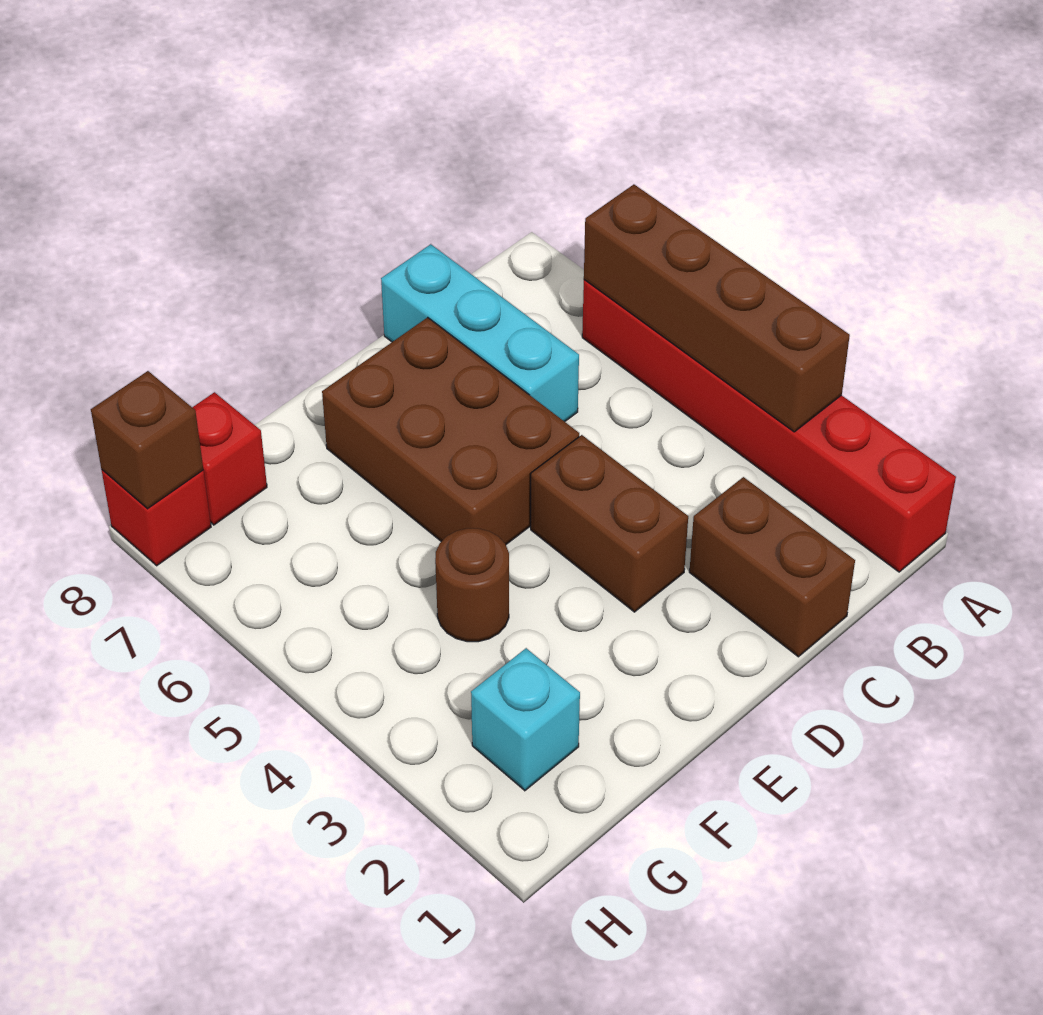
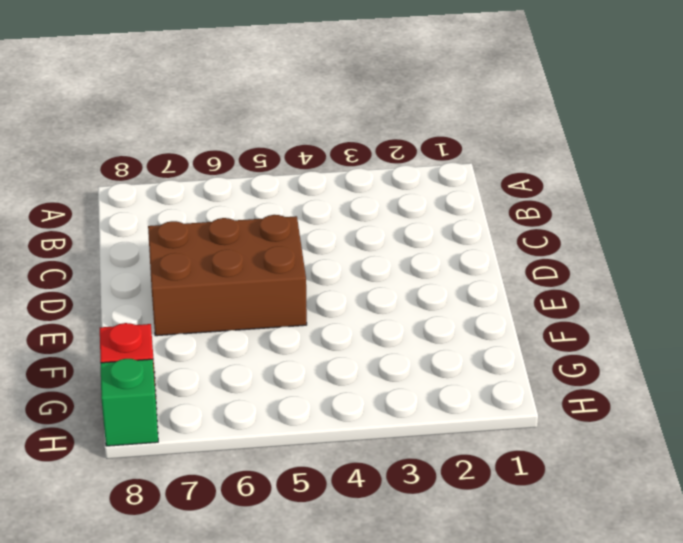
green brick H8 level 1 -> red brick H8 level 1
none -> red brick A1:A6 level 1
none -> brown brick C1:C2 level 1

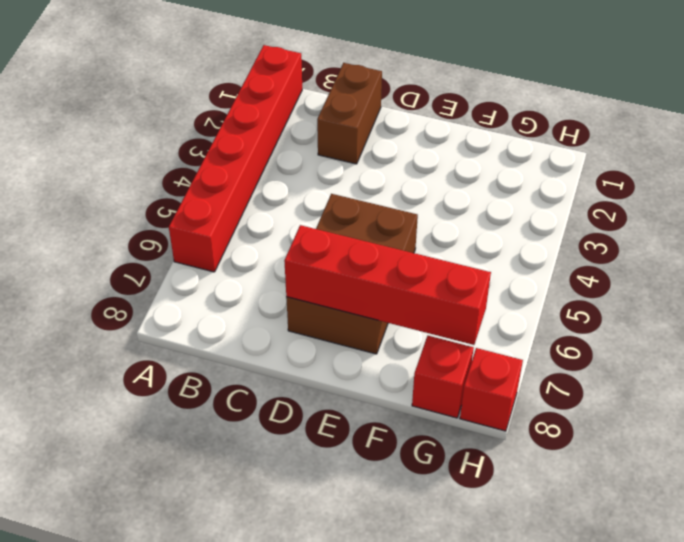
red brick D7:G7 level 2 -> none
none -> cyan brick C6:C8 level 1
none -> brown brick D3:D4 level 1

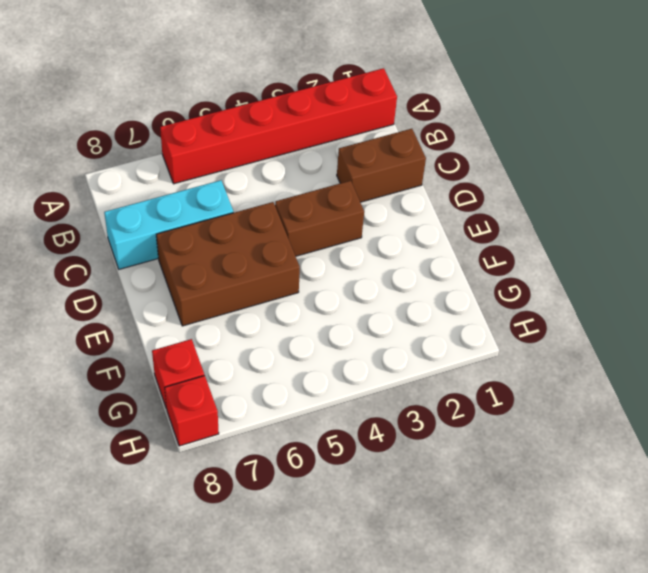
none -> brown round brick F4 level 1
none -> cyan brick G2 level 1

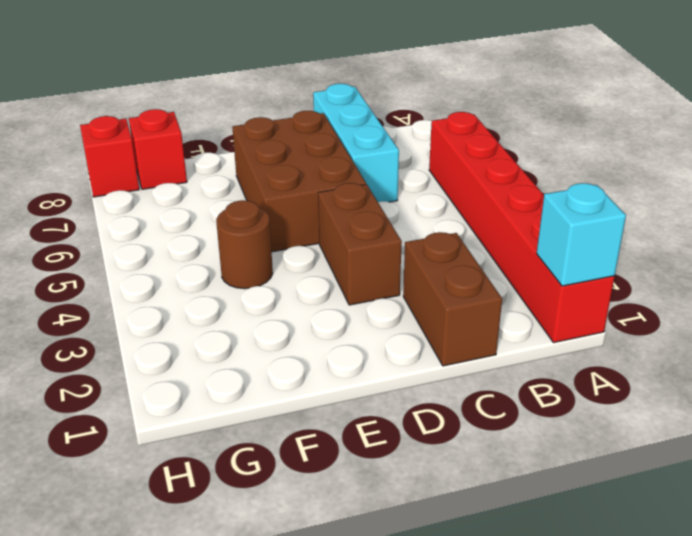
cyan brick A1 level 2 -> cyan brick G2 level 1
none -> brown brick A3:A6 level 2
none -> brown brick H8 level 2

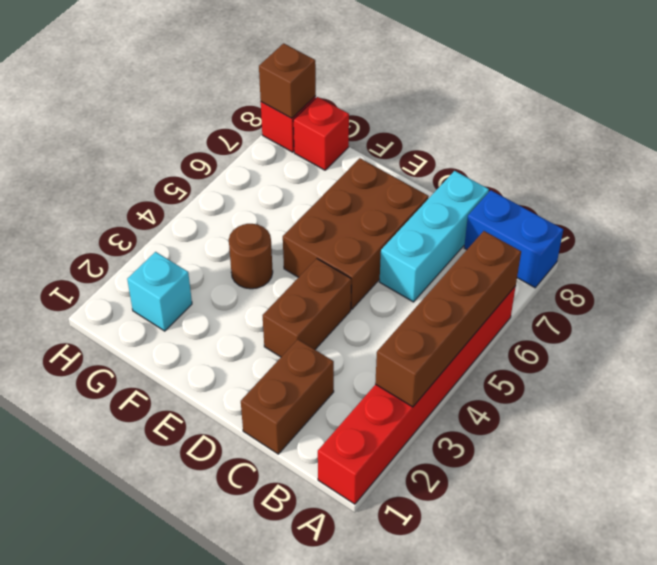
blue brick A8:B8 level 1 -> none

